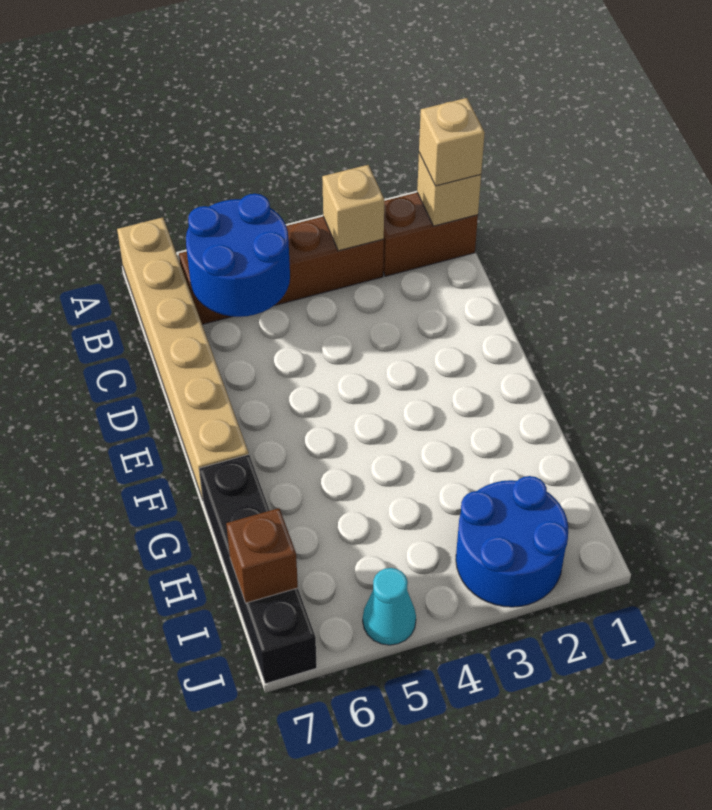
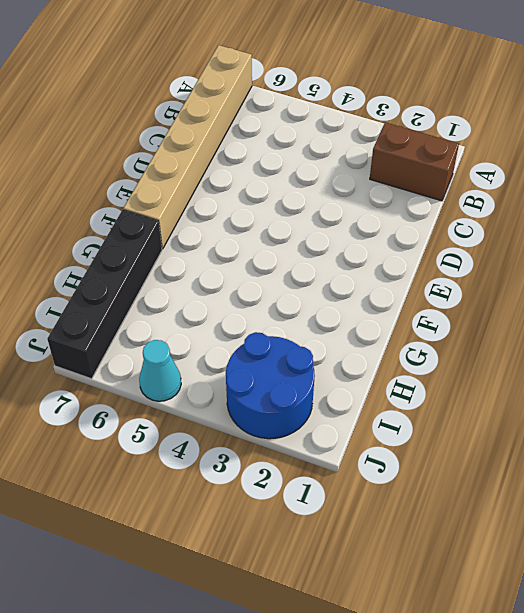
none -> brown brick B3:B6 level 1
none -> tan brick B1 level 2

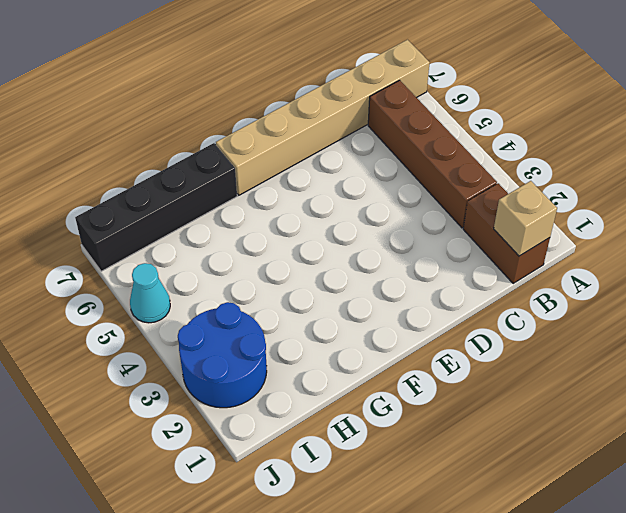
none -> tan brick B3 level 2
none -> blue round brick B5:C6 level 2

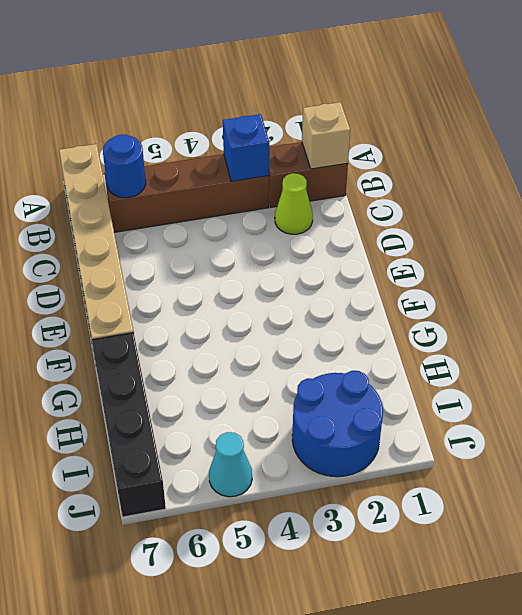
blue brick B3 level 2 -> tan brick B3 level 2
blue round brick B6 level 2 -> blue round brick B5:C6 level 2
lime cone C2 level 1 -> none
none -> brown brick I7 level 2
none -> tan brick B1 level 3

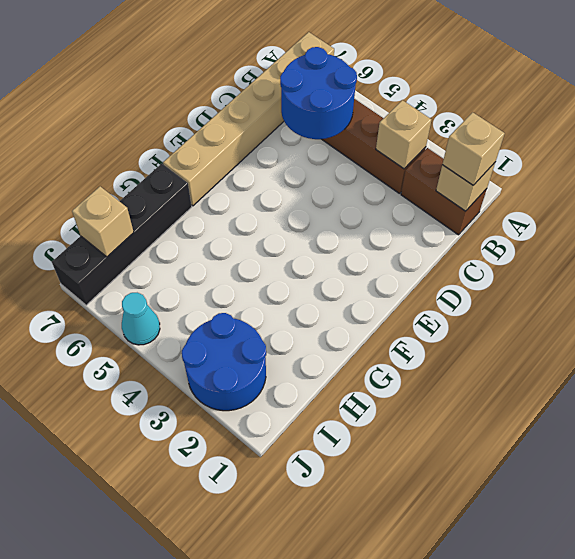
tan brick I7 level 2 -> brown brick I7 level 2

